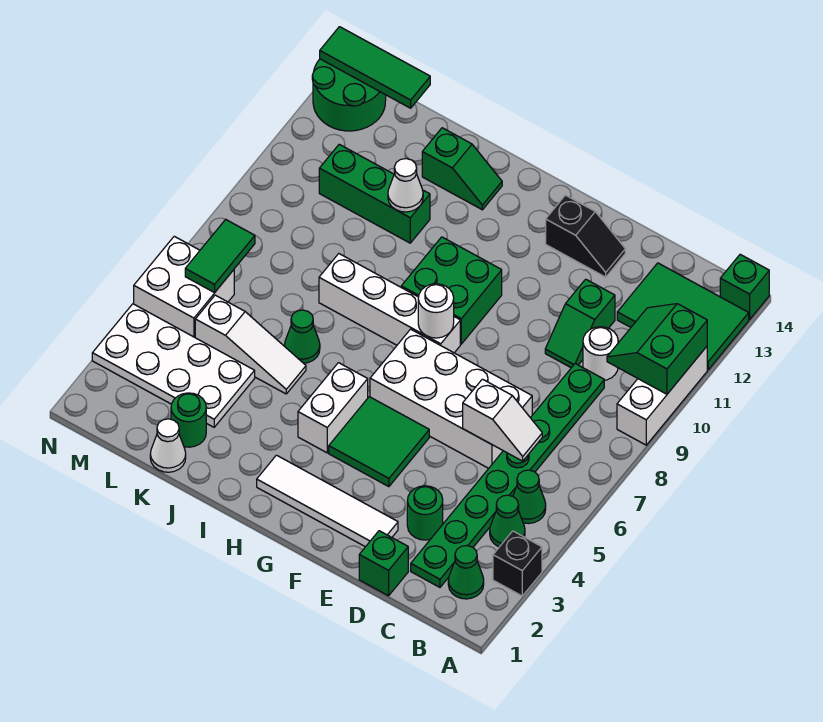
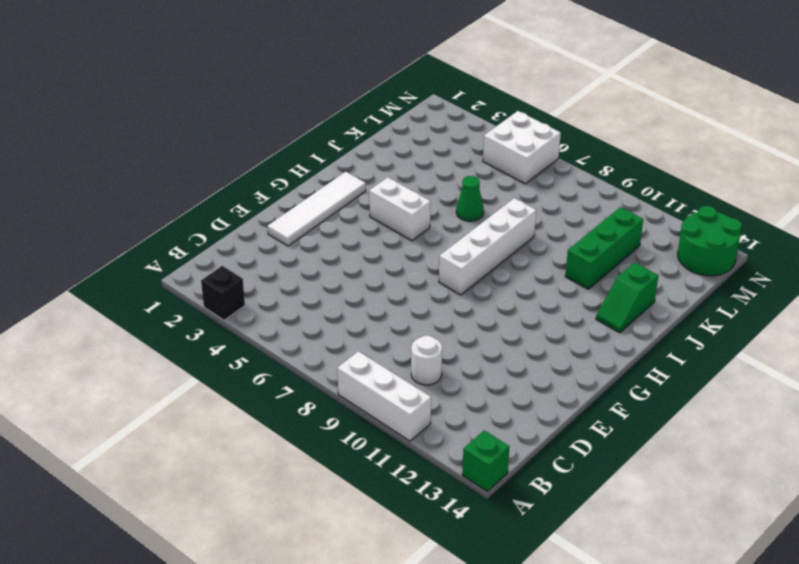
none -> green tile A12:C13 level 1
none -> green cone B2 level 1
none -> green cone B4 level 1
none -> green cone B5 level 1

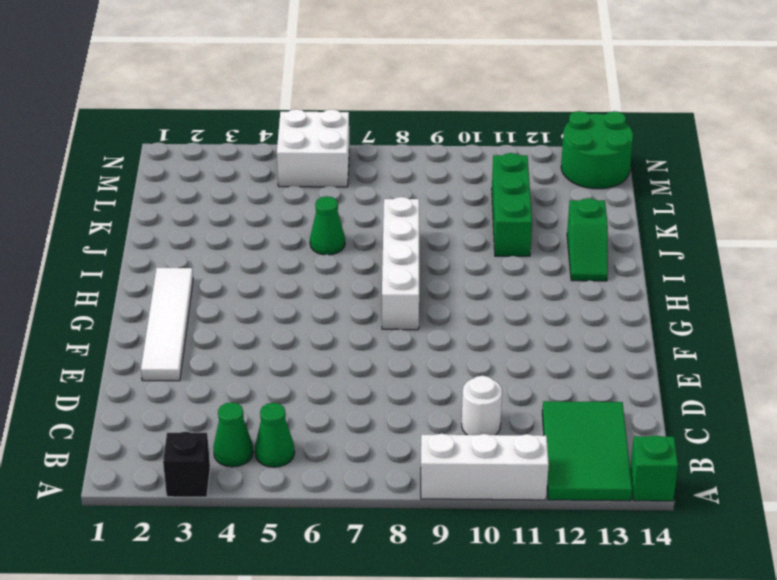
none -> green cone B2 level 1
none -> green plate C2:C9 level 1
none -> green brick D1 level 1
none -> green round brick D3 level 1

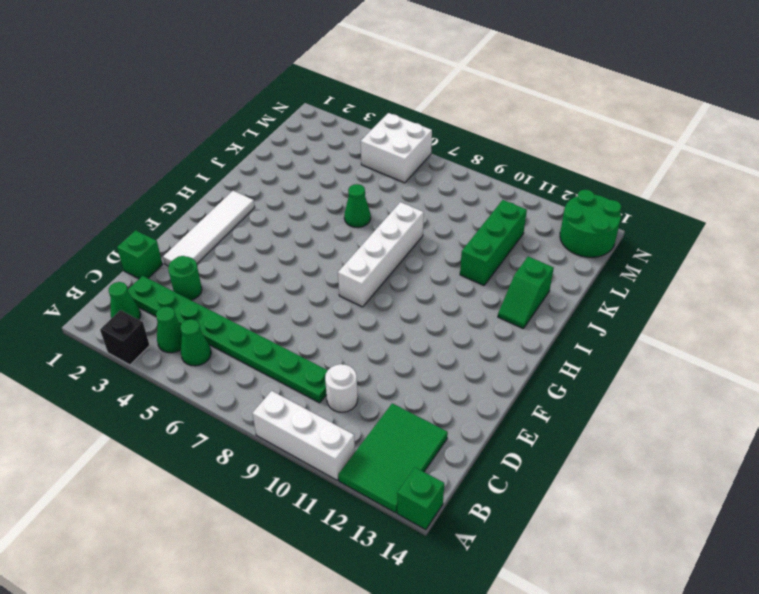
none -> white brick D6:G7 level 1
none -> green slope D10:D11 level 1 top 11
none -> black slope E13:F13 level 1 top F
none -> green tile F4:G5 level 1

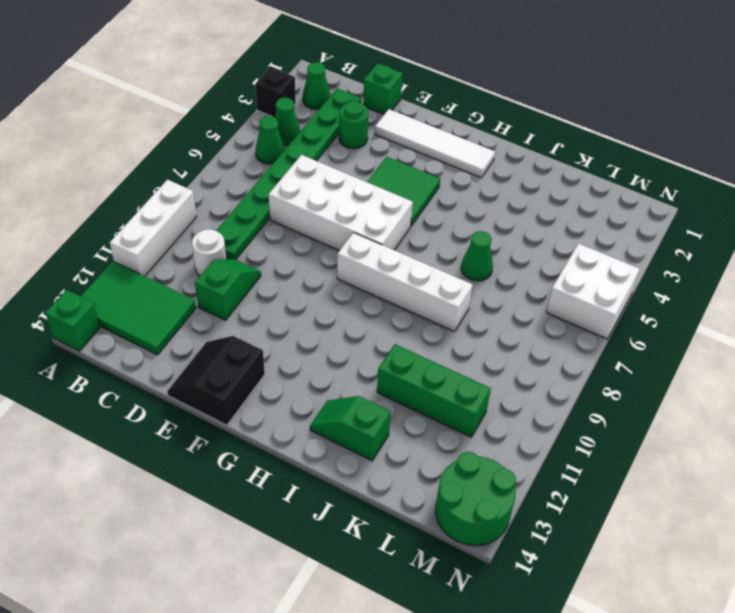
black slope E13:F14 level 1 top F -> black slope E13:F13 level 1 top F
none -> green brick G9:H10 level 1
none -> white brick H4:H5 level 1
none -> white slope J5:L5 level 1 top L
none -> white cone K1 level 1

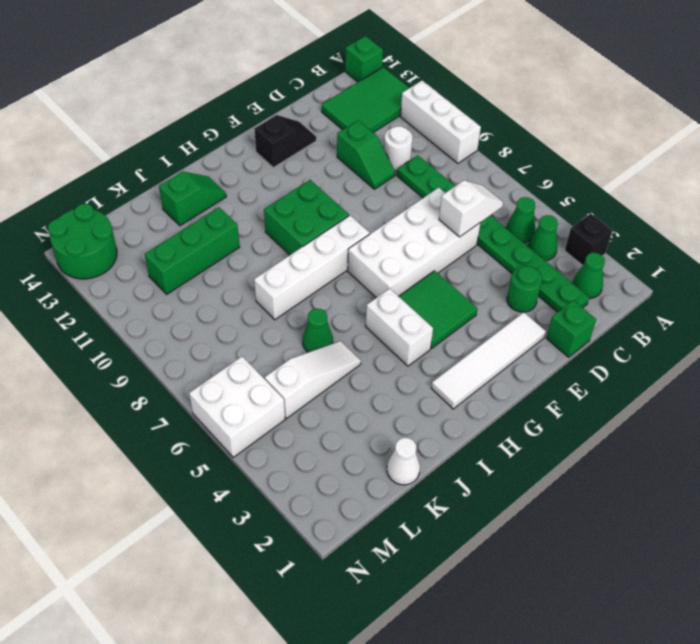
none -> green round brick K2 level 1
none -> white plate K3:N4 level 1
none -> green slope A10:B11 level 2 top A
none -> white round brick G8 level 2

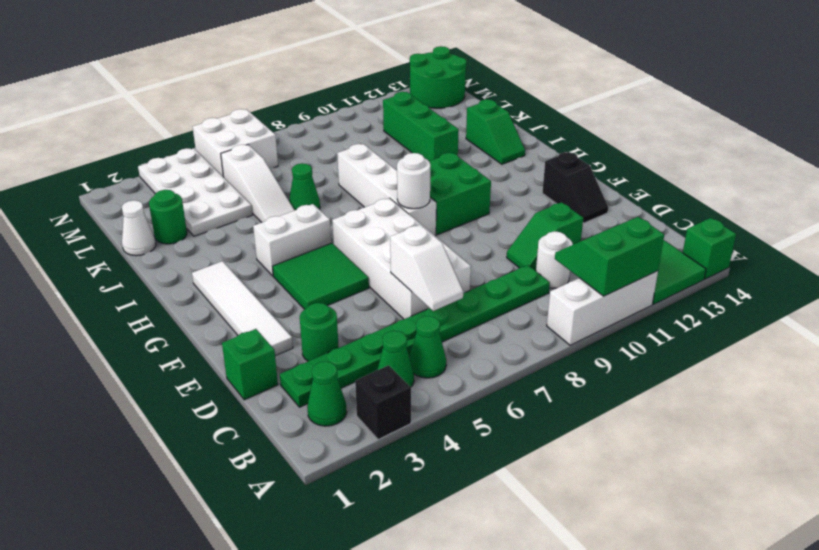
none -> white cone J11 level 2
none -> green tile L14:N14 level 2
none -> green tile M6:M7 level 2

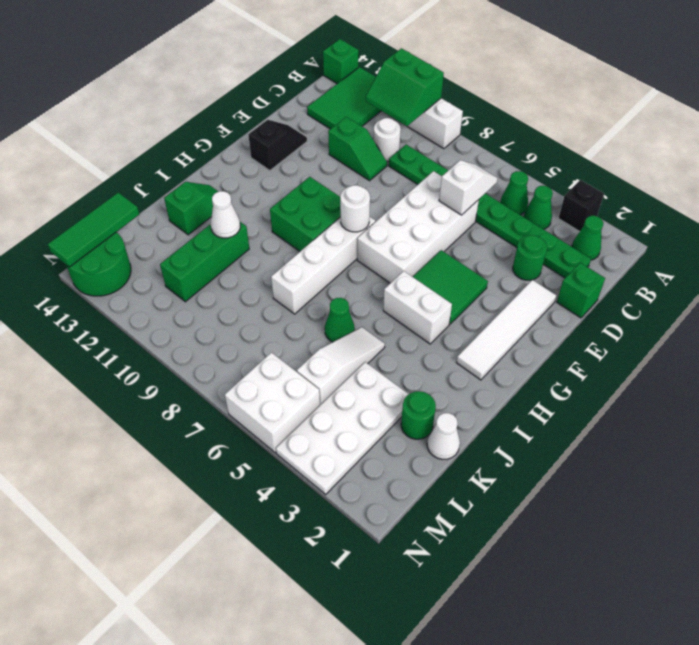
none -> green tile M6:M7 level 2

